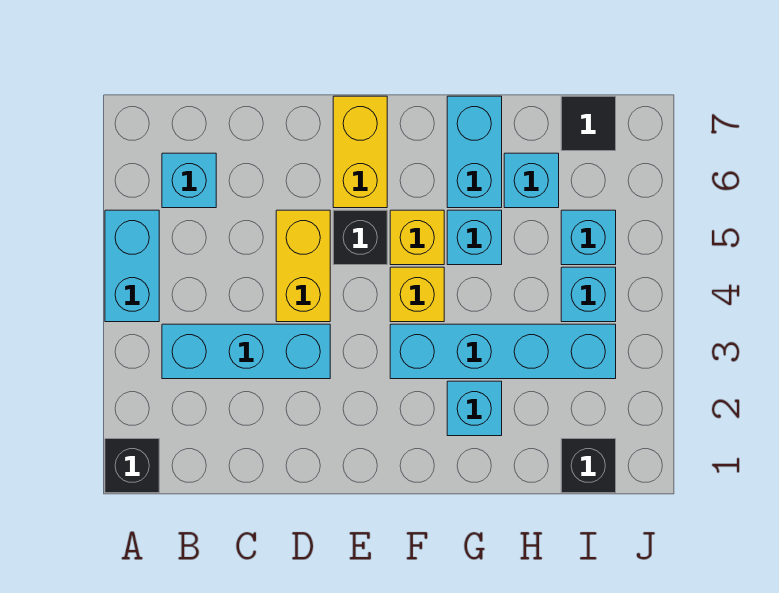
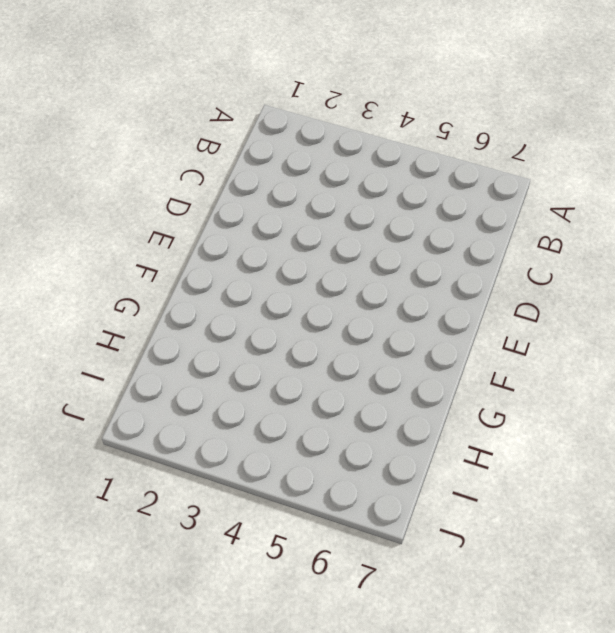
none -> black brick A1 level 1
none -> cyan brick A4:A5 level 1
none -> cyan brick B3:D3 level 1

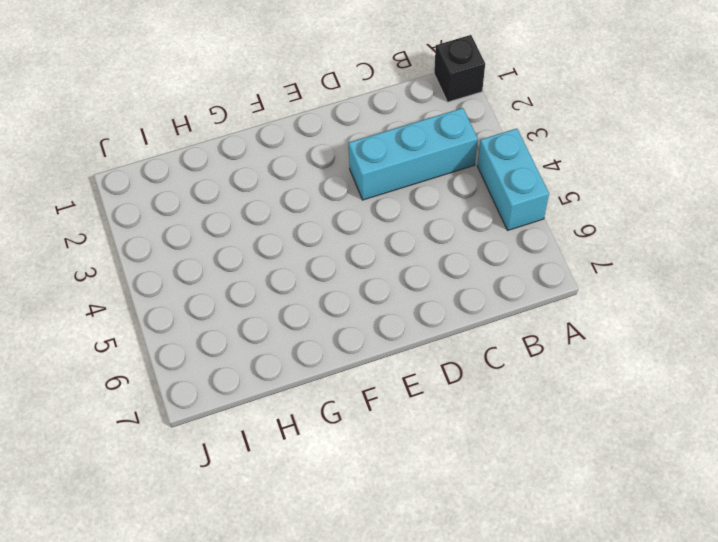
none -> cyan brick B6 level 1
none -> yellow brick D4:D5 level 1
none -> black brick E5 level 1

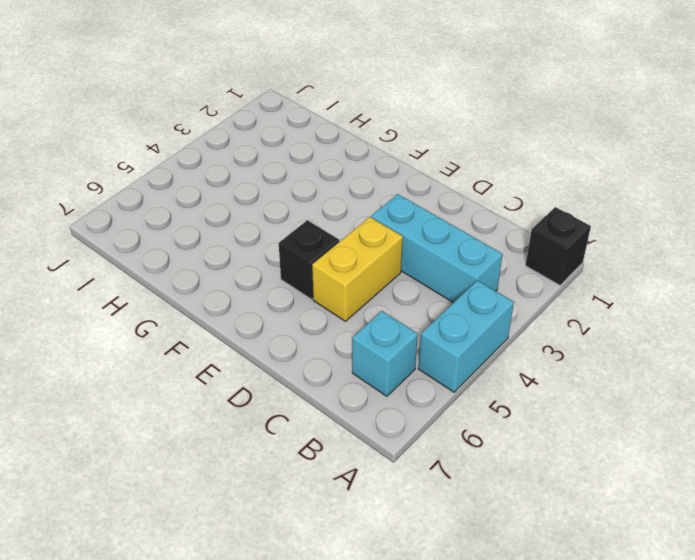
none -> yellow brick E6:E7 level 1
none -> cyan brick F3:I3 level 1
none -> yellow brick F4 level 1

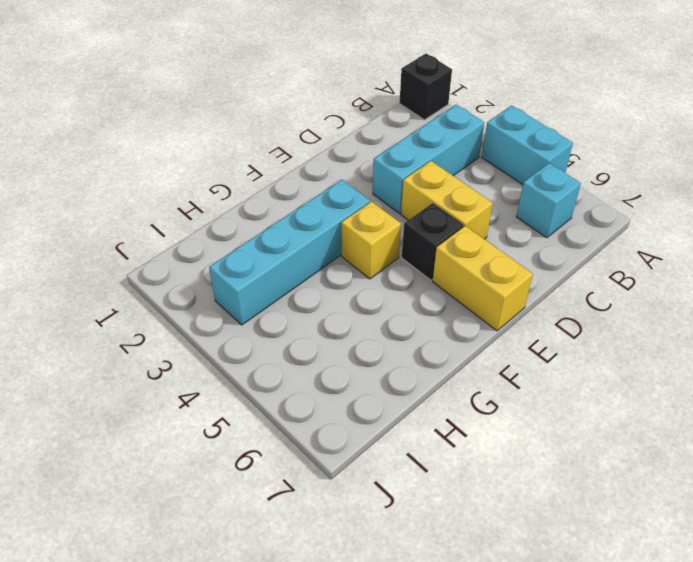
none -> yellow brick F5 level 1
none -> cyan brick G2 level 1
none -> cyan brick G5 level 1

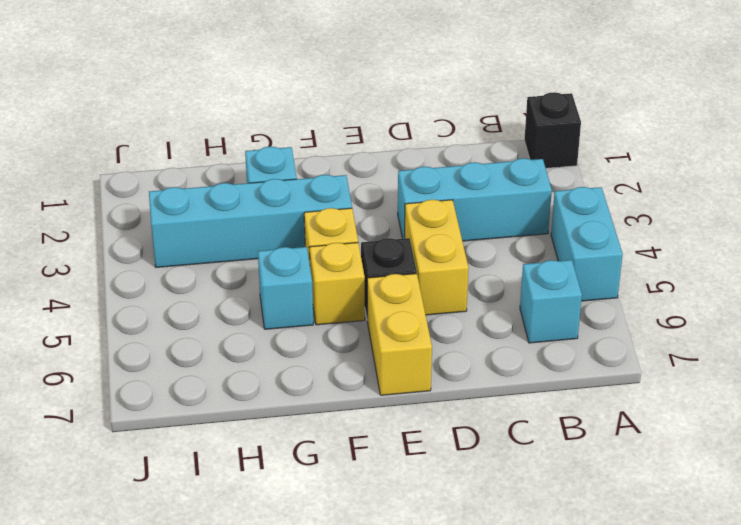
none -> cyan brick G6:G7 level 1
none -> cyan brick H6 level 1
none -> black brick I1 level 1

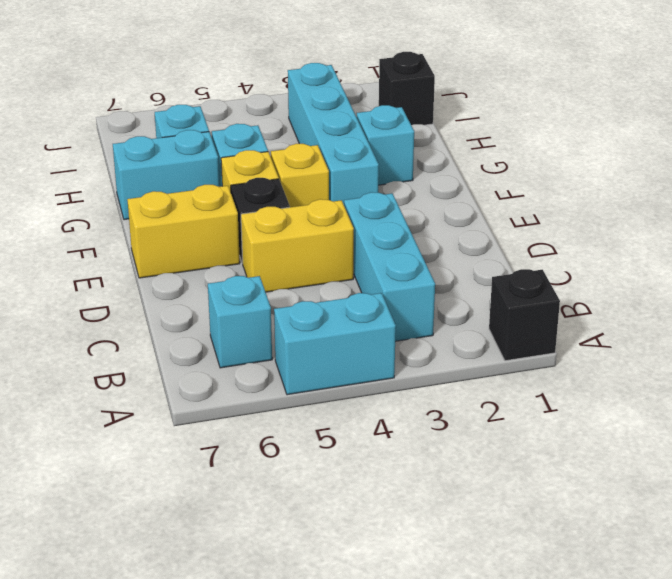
none -> cyan brick I4 level 1
none -> cyan brick I5 level 1
none -> black tile I7 level 1

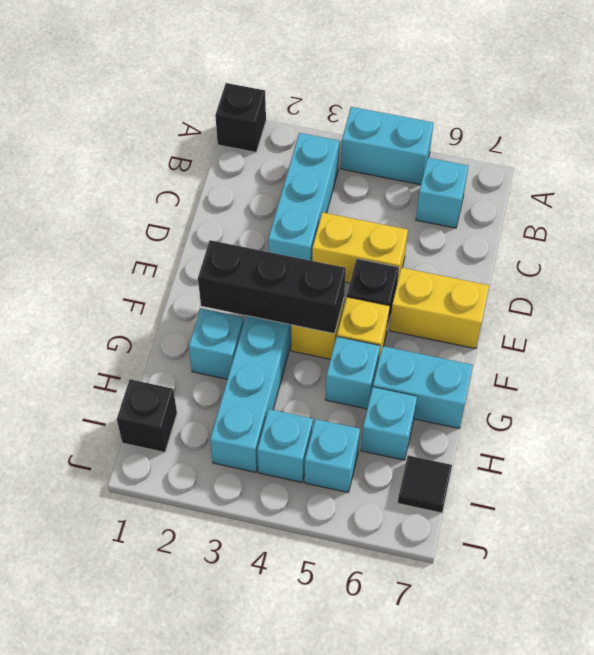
black brick F2:F4 level 2 -> none

